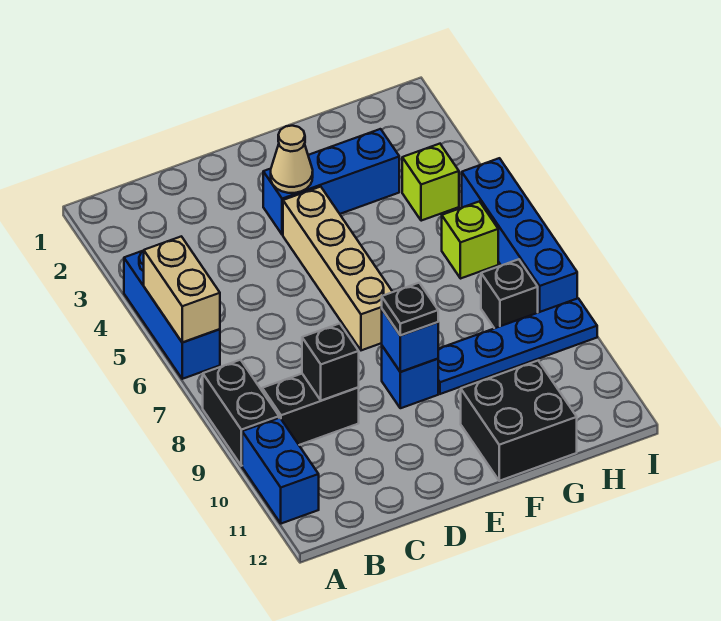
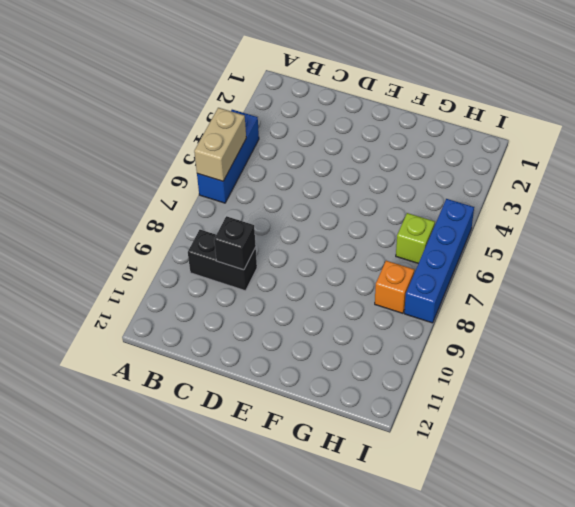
orange brick H8 level 1 -> black brick H8 level 1
none -> black brick A8:A9 level 1
none -> blue brick A10:A11 level 1
none -> blue brick E3:G3 level 1

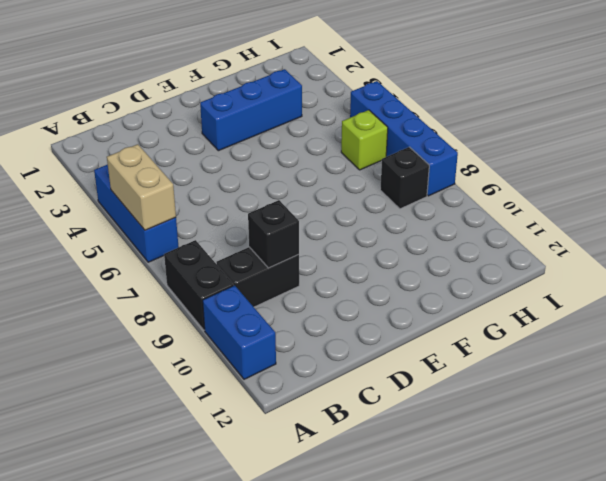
none -> tan brick E4:E7 level 1
none -> blue brick E9 level 1
none -> blue plate F9:I9 level 1

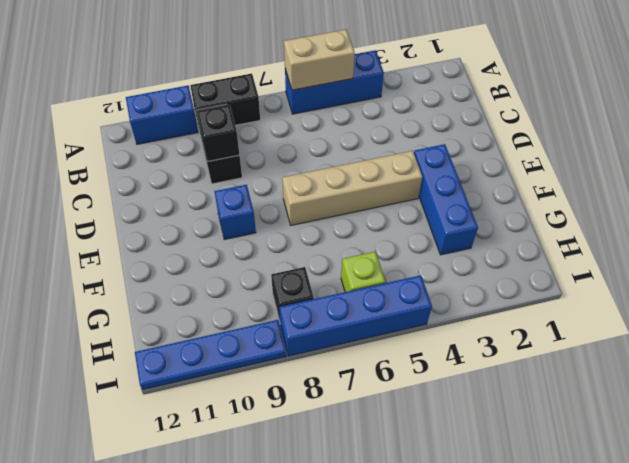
blue plate I9:I12 level 1 -> blue plate F9:I9 level 1
none -> black brick F11:G12 level 1
none -> lime brick H4 level 1
none -> tan cone E3 level 2

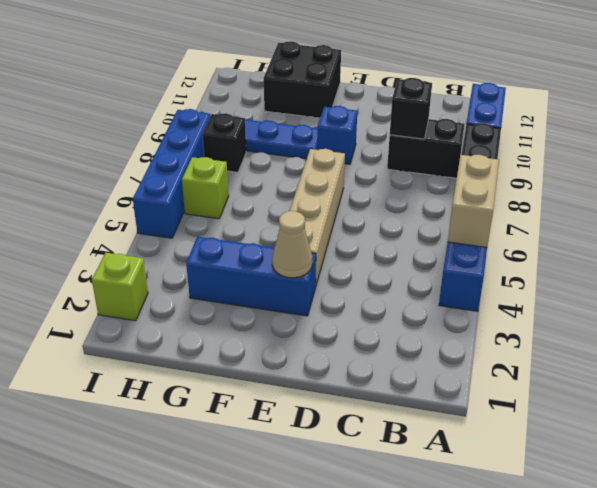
lime brick I2 level 1 -> lime brick H4 level 1
none -> blue brick E9 level 2
none -> black plate E9 level 3

